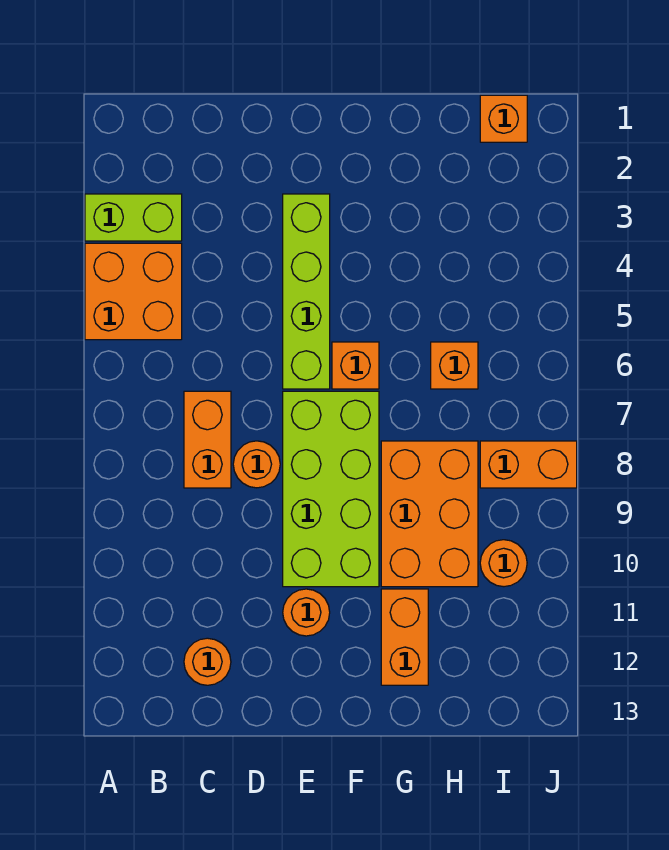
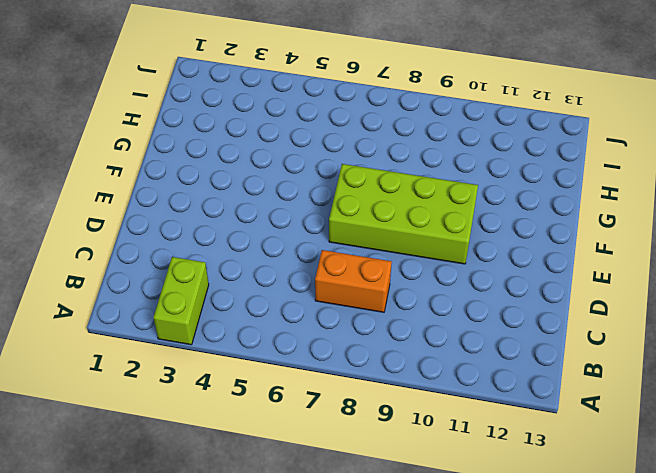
none -> orange brick A4:B5 level 1
none -> orange round brick C12 level 1
none -> orange round brick D8 level 1

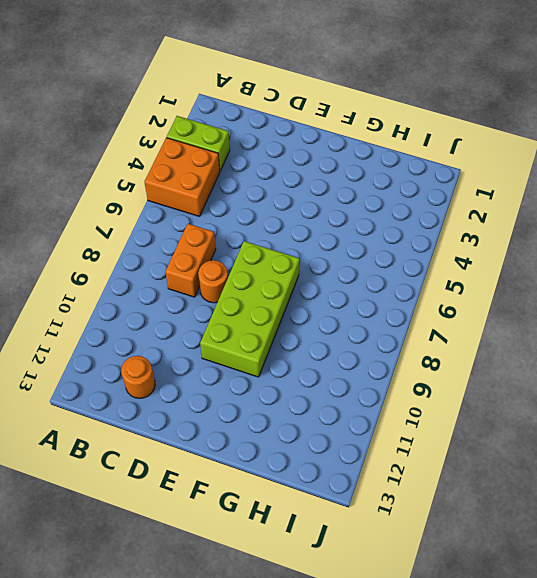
none -> lime brick E3:E6 level 1
none -> orange round brick E11 level 1
none -> orange brick F6 level 1

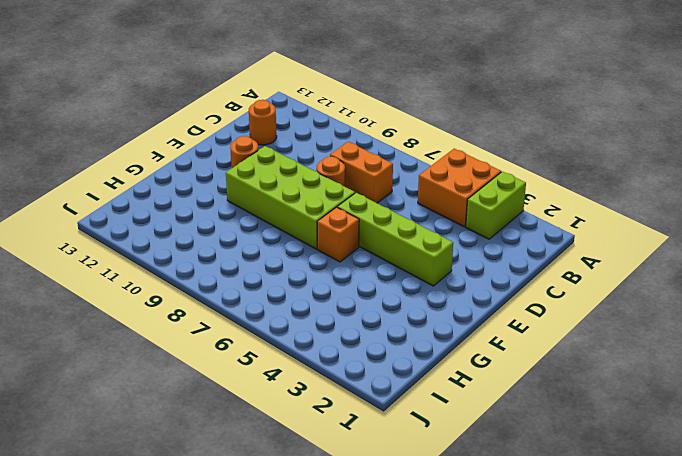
none -> orange brick G8:H10 level 1
none -> orange brick G11:G12 level 1
none -> orange brick H6 level 1

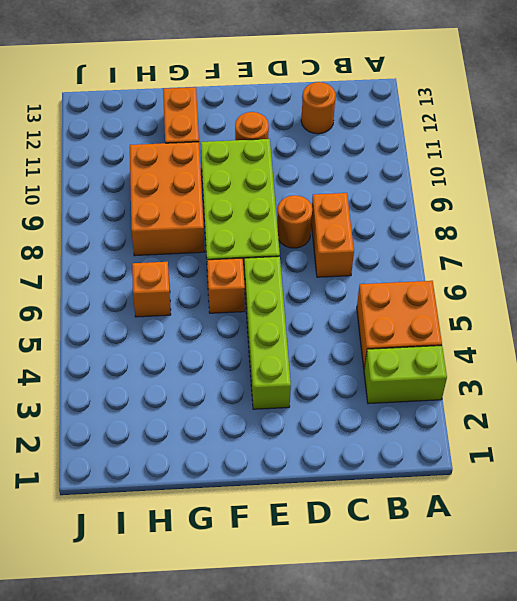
none -> orange brick I1 level 1
none -> orange brick I8:J8 level 1
none -> orange round brick I10 level 1

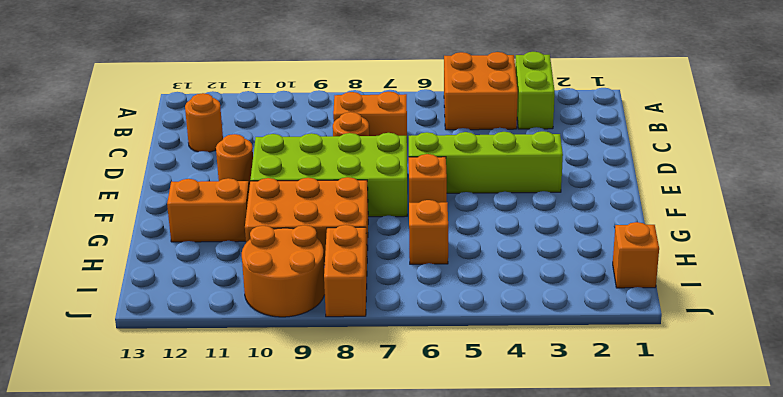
orange round brick I9:J10 level 1 -> orange round brick I10 level 1

